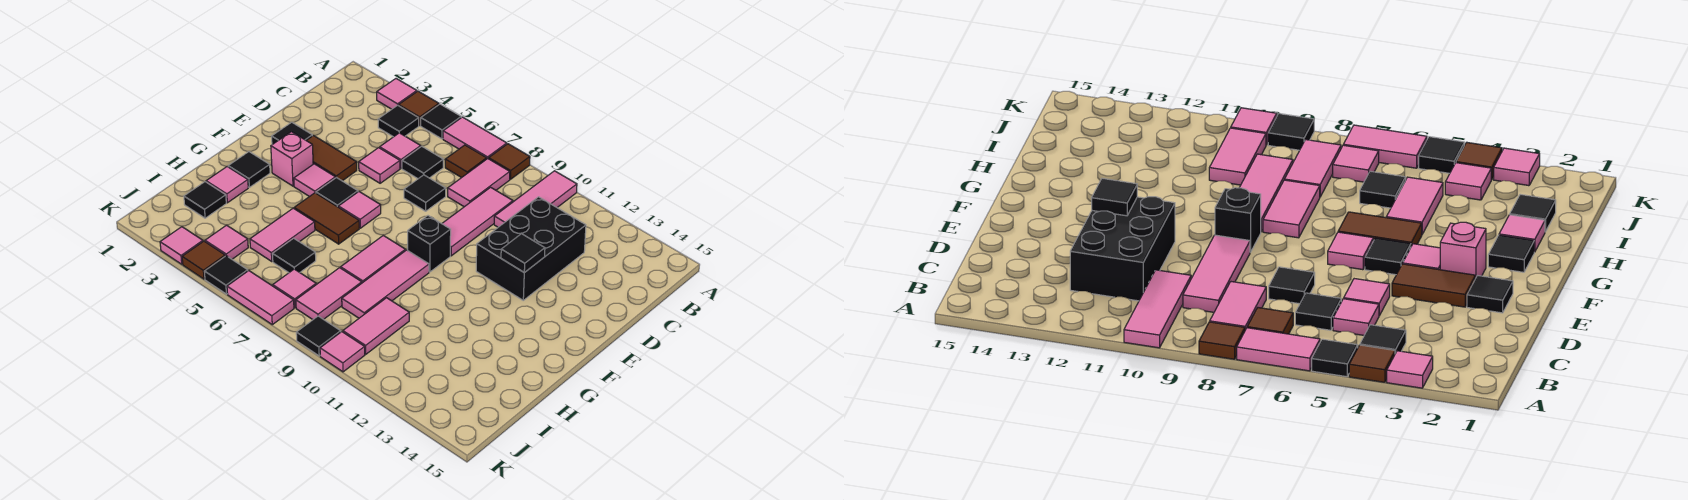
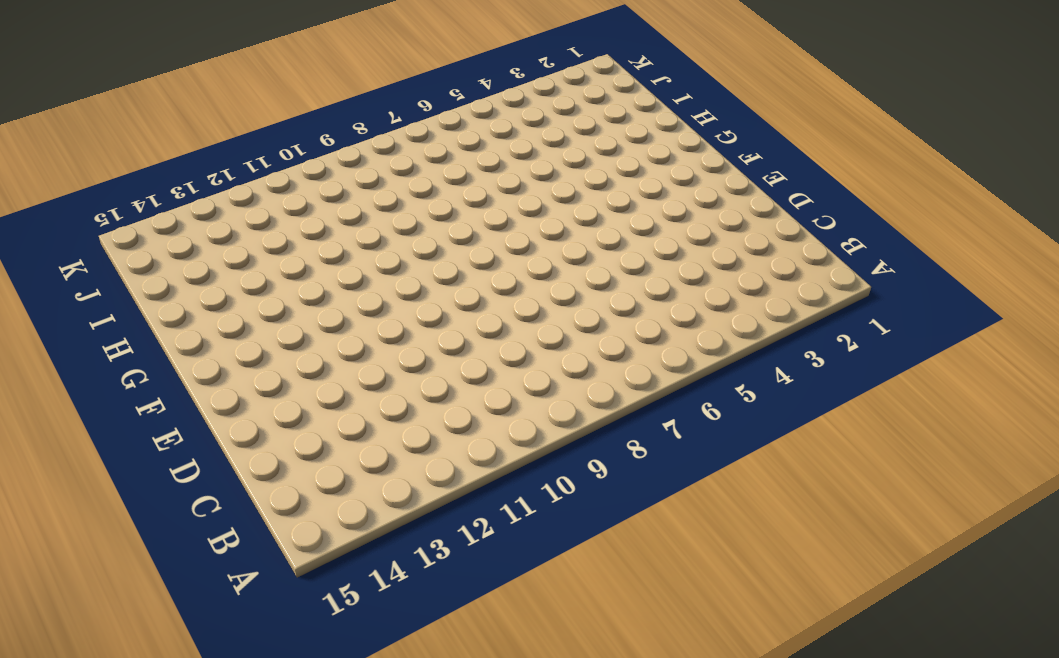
none -> pink tile A3 level 1
none -> brown tile A4 level 1
none -> black tile A5 level 1
none -> pink tile A6:A7 level 1

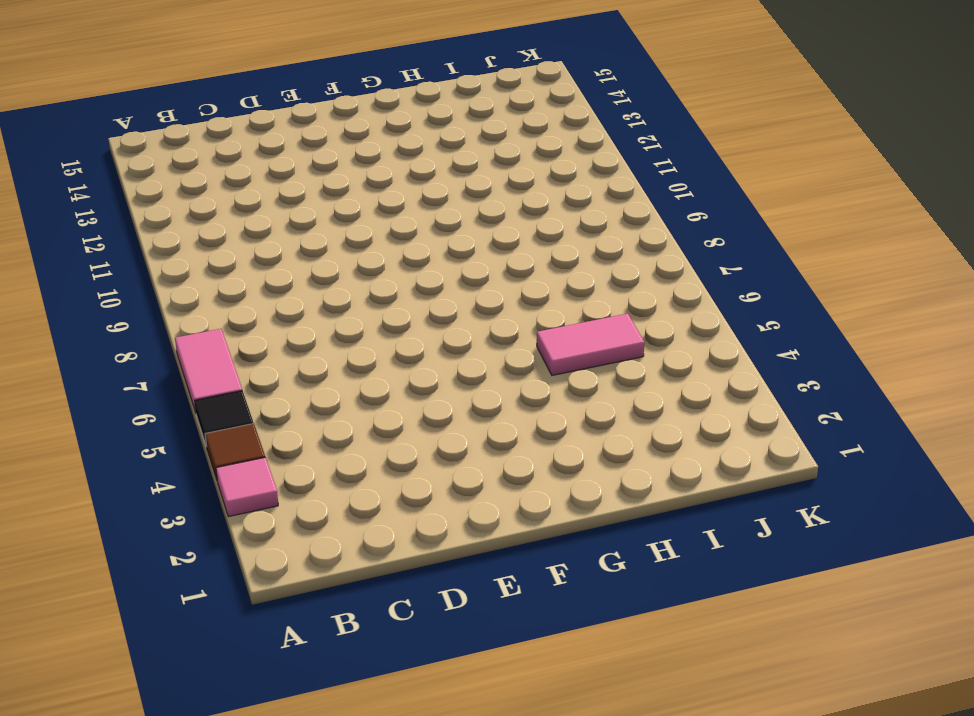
none -> brown tile A8 level 1
none -> pink tile A10:C10 level 1
none -> black tile B4 level 1
none -> brown tile B7 level 1

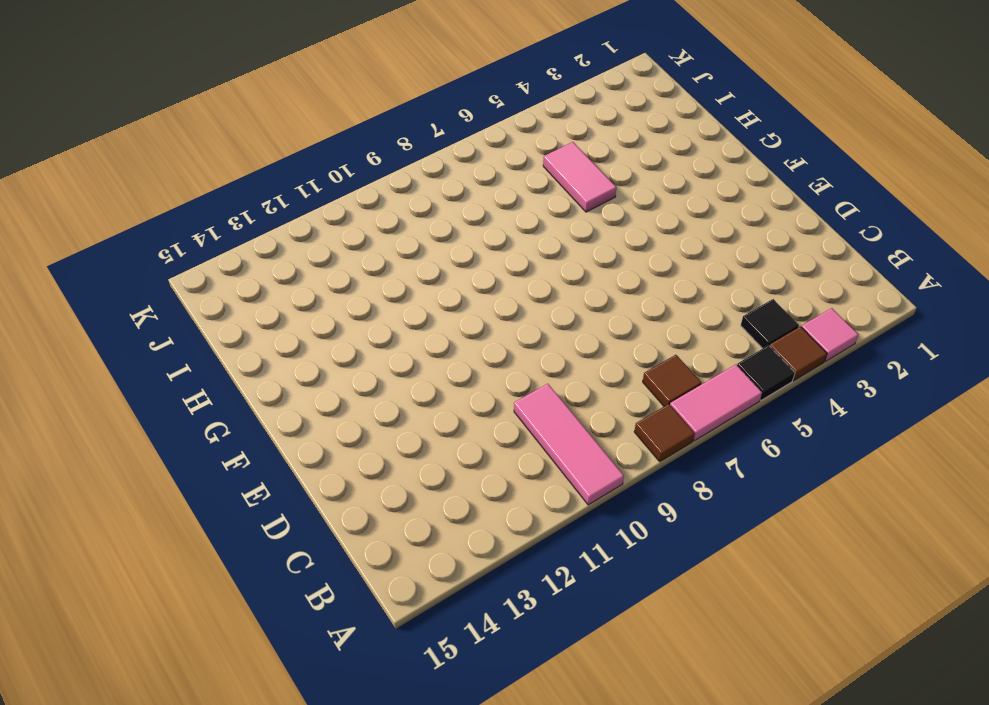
none -> pink tile B8:C8 level 1
none -> pink tile C5 level 1
none -> black tile C6 level 1
none -> pink tile C9:E9 level 1

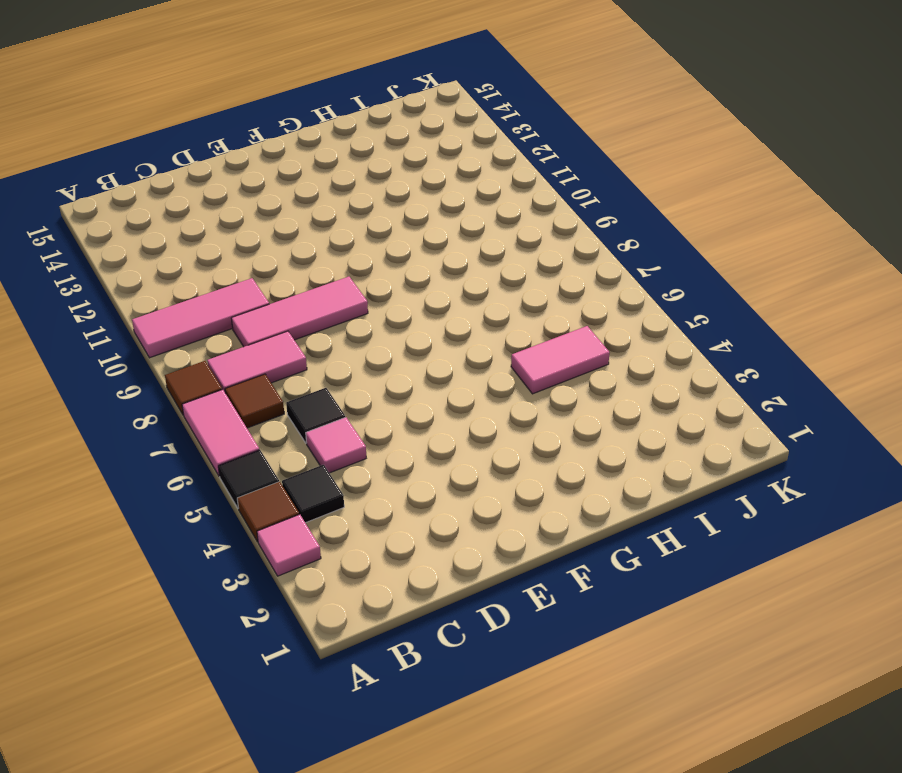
none -> black brick C11:E12 level 1
none -> pink tile D5 level 1
none -> black tile D7 level 1
none -> black tile E2 level 1

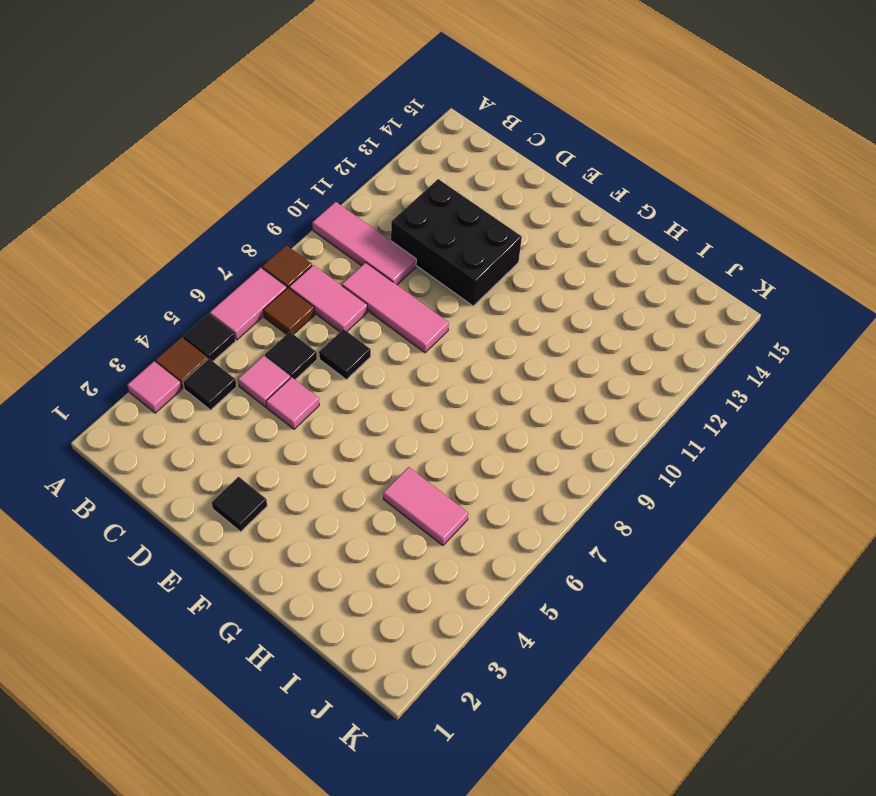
none -> brown tile E3:E4 level 1
none -> pink brick F3 level 1
none -> pink tile F4 level 1
none -> black tile F5 level 1

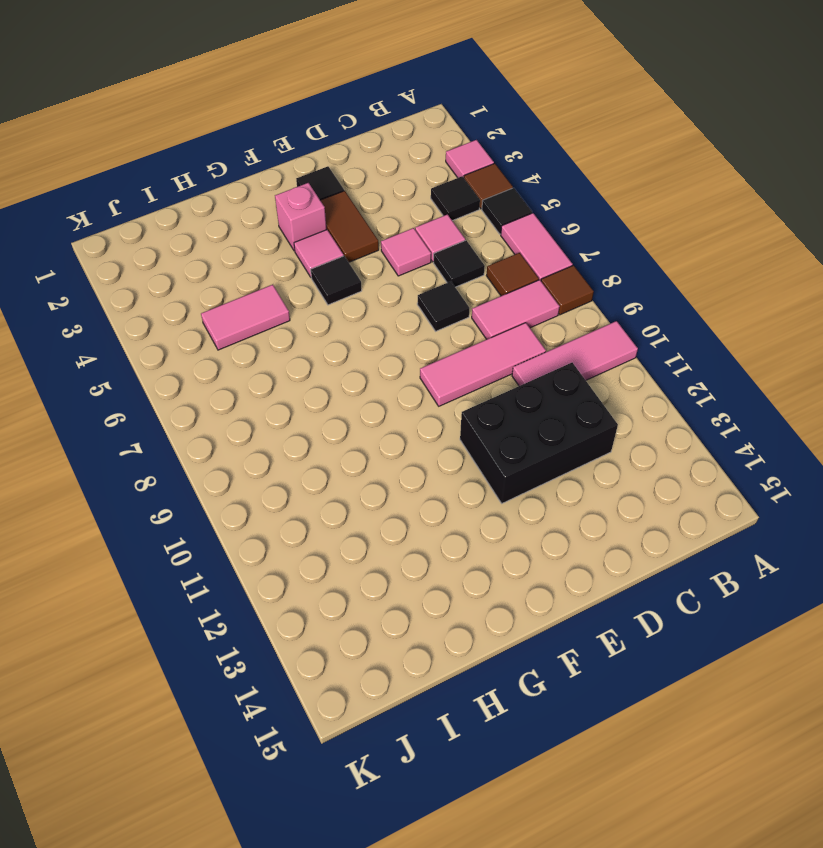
none -> pink tile F6 level 1
none -> black brick F9 level 1
none -> black tile G2 level 1
none -> brown tile G5:G6 level 1

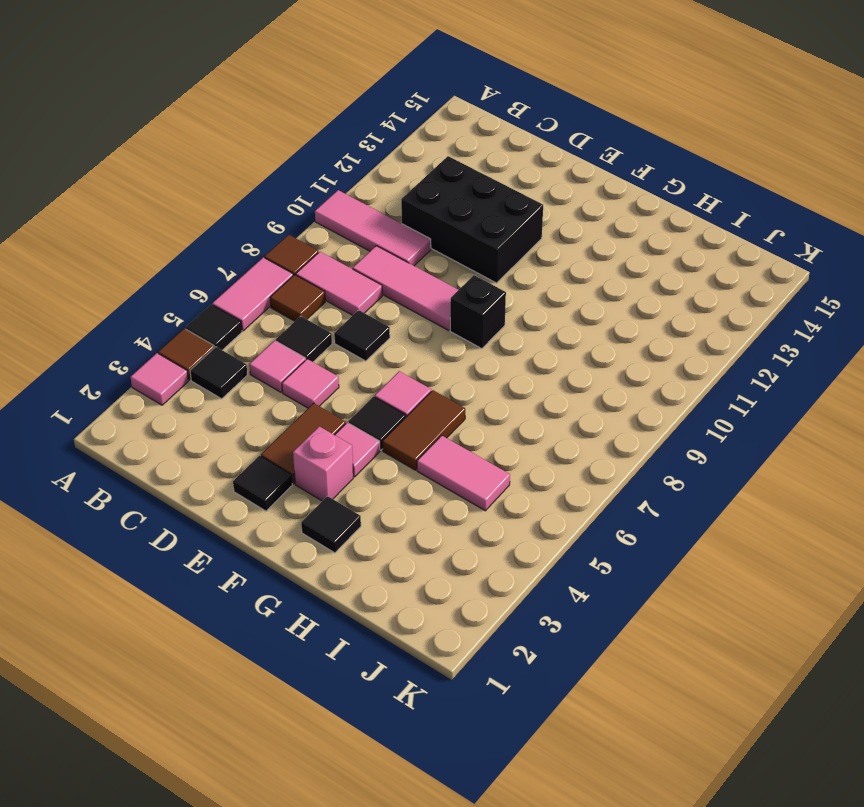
none -> pink tile G8:H8 level 1
none -> pink tile G9:I9 level 1
none -> pink tile H2 level 1
none -> black tile I2 level 1

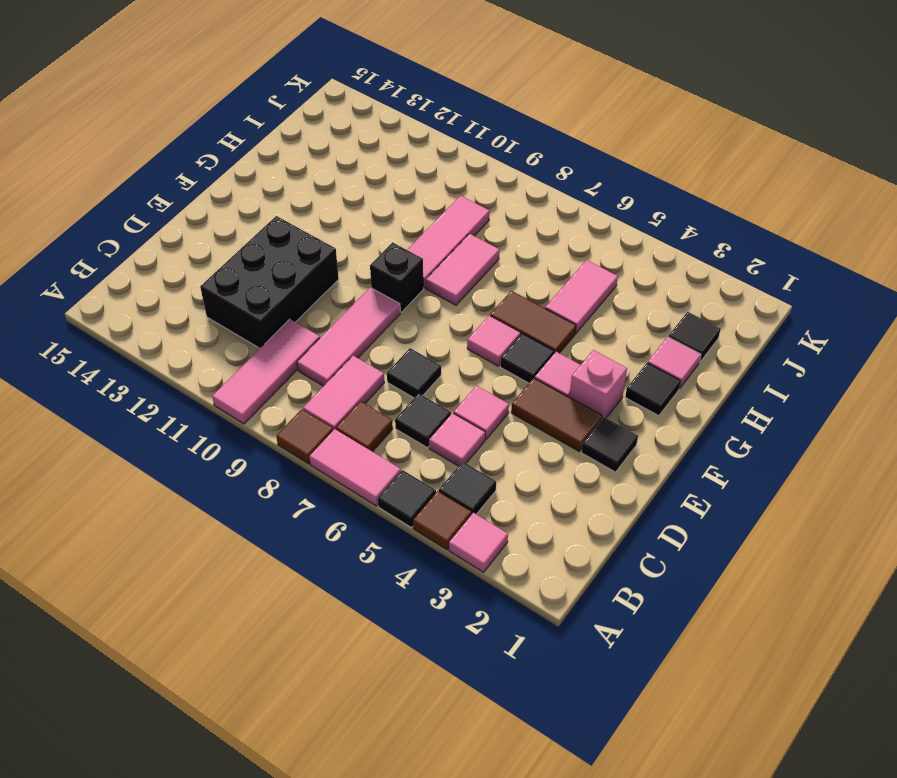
none -> black tile I6 level 1
none -> pink tile I8:J8 level 1
none -> pink tile I10:J10 level 1
none -> pink tile J4 level 1

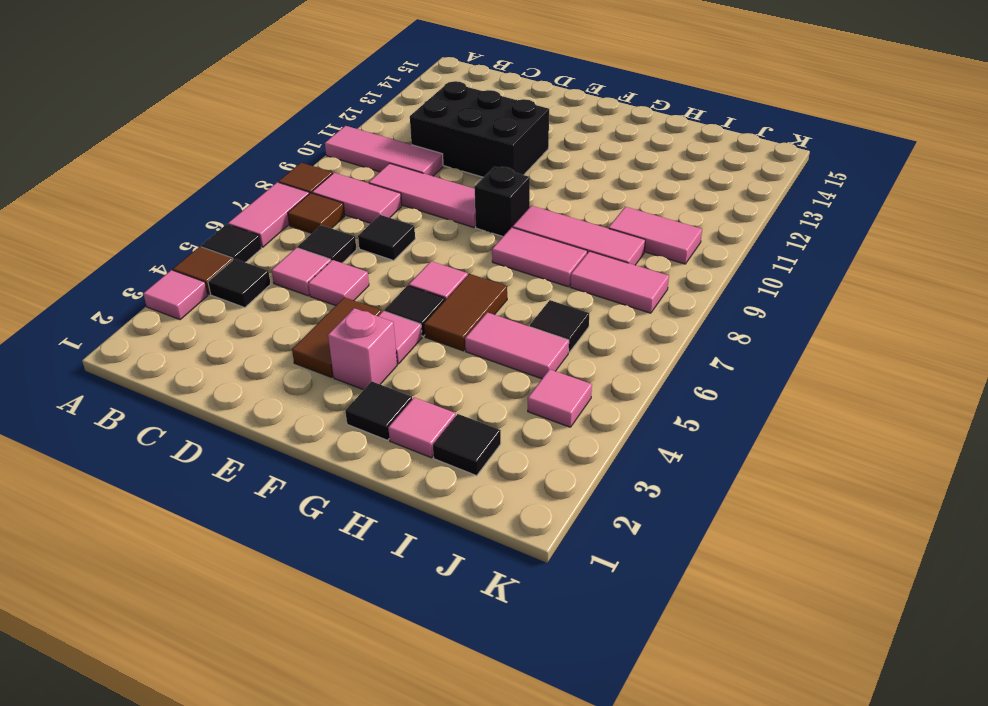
none -> black tile E2 level 1
none -> pink tile J7 level 1
none -> pink tile K3 level 1
none -> brown tile K4 level 1

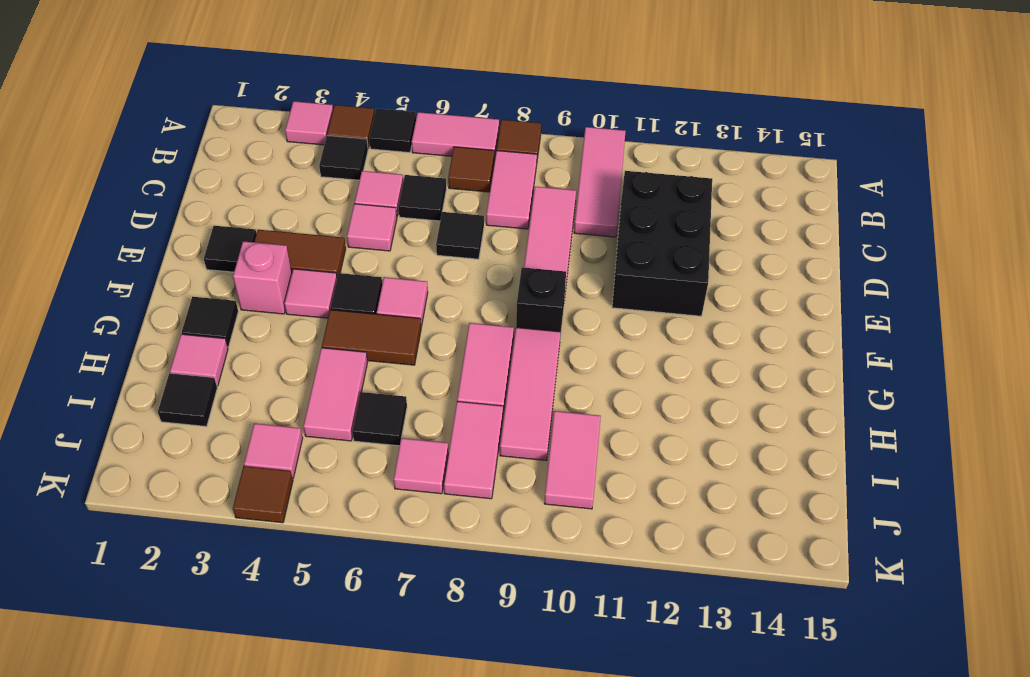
none -> pink tile K3 level 1
none -> black tile K5 level 1
none -> pink tile K6:K7 level 1
none -> black tile K9 level 1

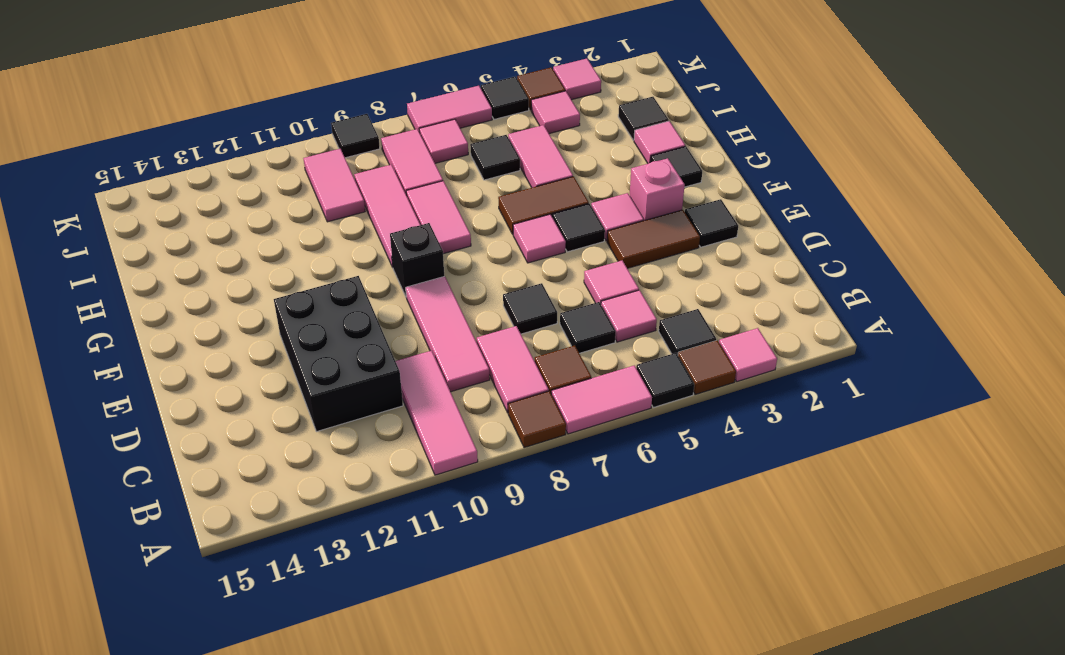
none -> pink tile K10 level 1
none -> black tile E12 level 2

